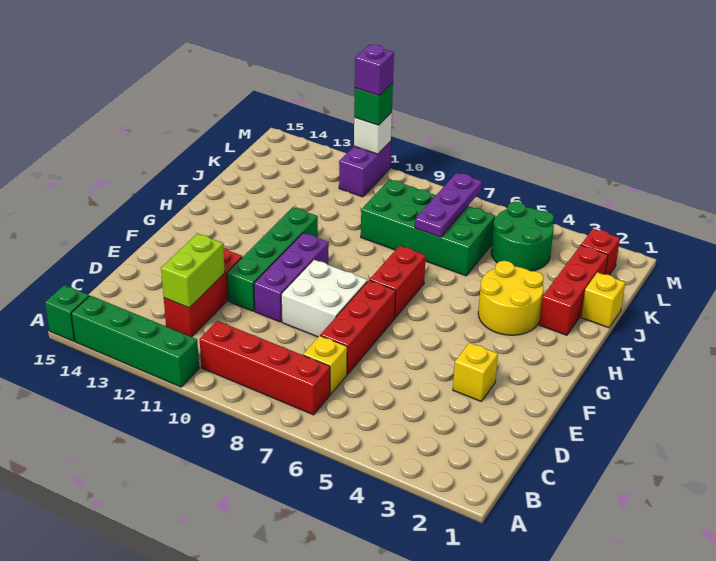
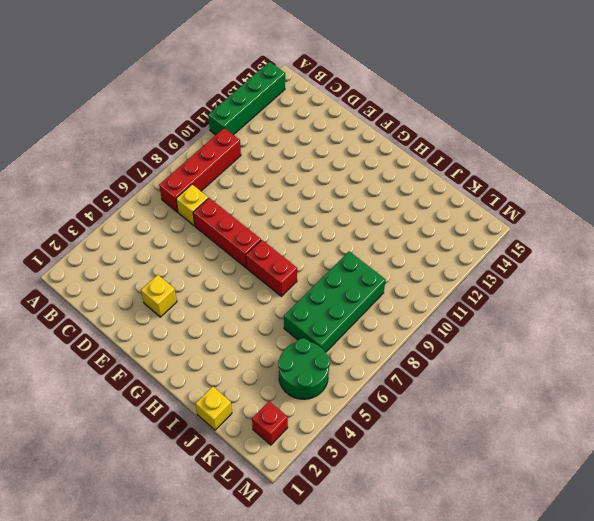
none -> green brick A15 level 1
none -> red brick C12:E12 level 1
none -> white brick E8:F9 level 1

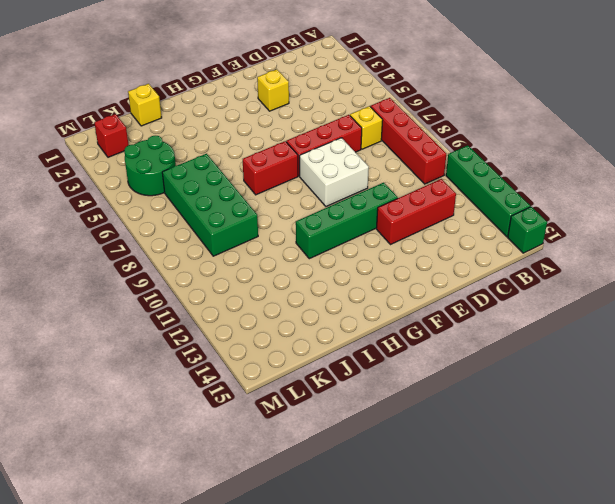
none -> purple brick E10:G10 level 1
none -> yellow round brick H3:I4 level 1
none -> red brick I2:K2 level 1

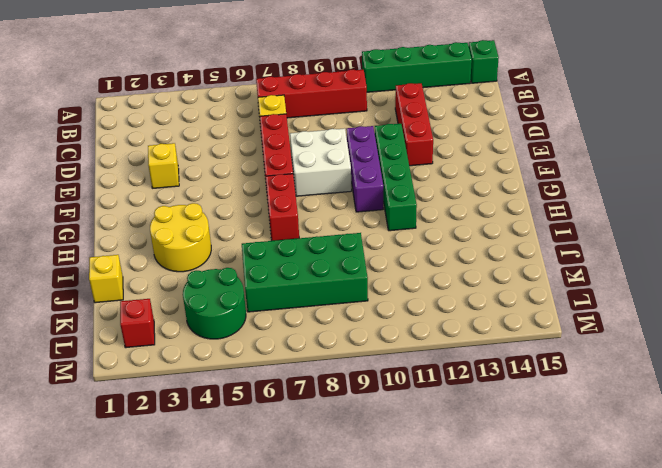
none -> red brick I2:K2 level 1
none -> purple brick L11:M11 level 1
none -> lime brick C12:D12 level 2

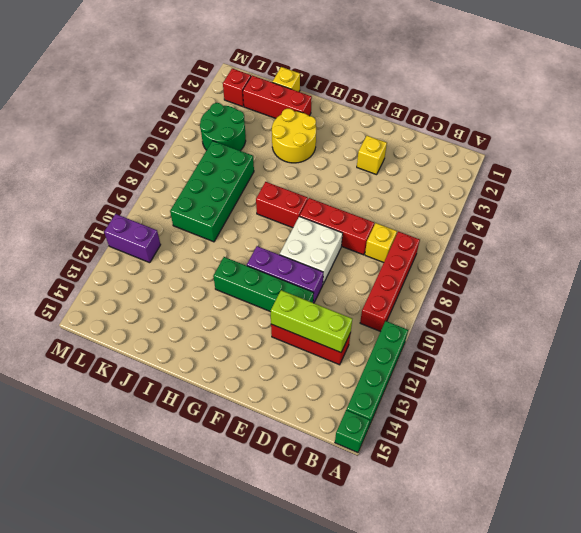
lime brick C12:E12 level 2 -> lime brick C12:D12 level 2
none -> purple plate J7:L7 level 2
none -> white brick M11 level 2
none -> green brick M11 level 3

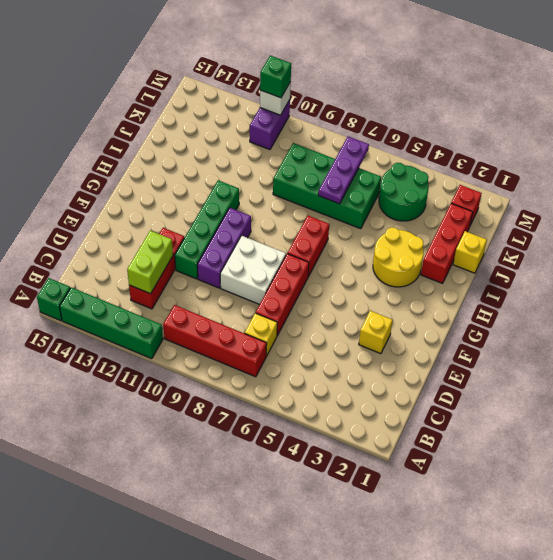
none -> purple brick M11 level 4

